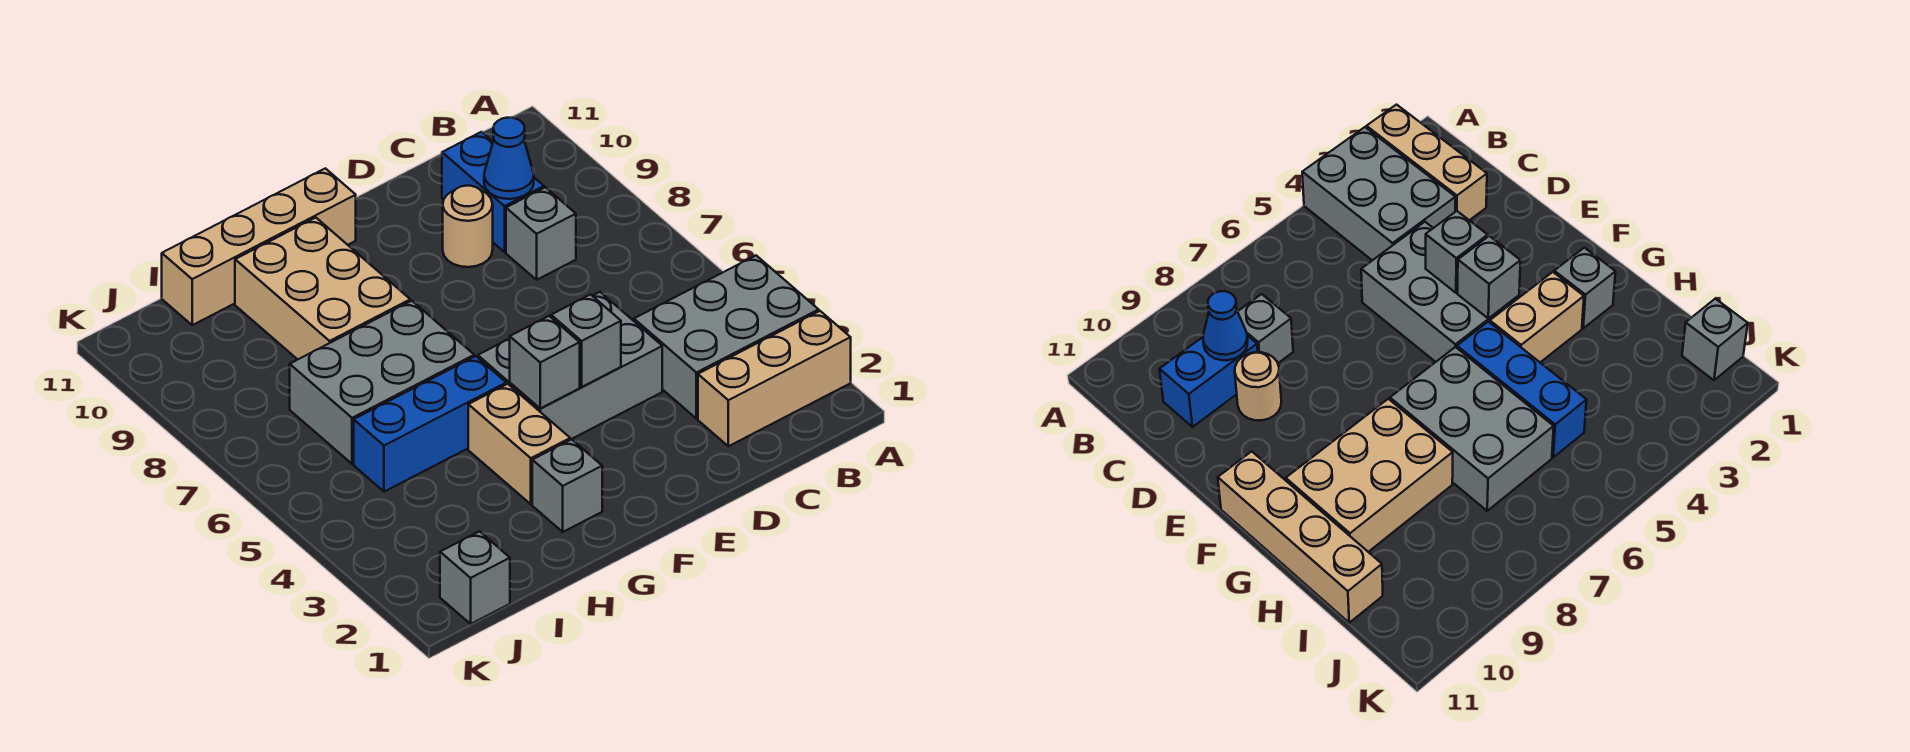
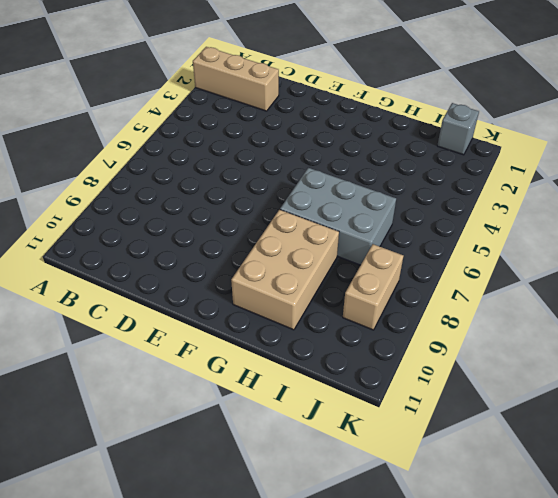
tan brick J8:J9 level 1 -> tan brick G3:G4 level 1
none -> grey brick A3:C4 level 1
none -> grey brick C8 level 1
none -> blue brick C9:C10 level 1

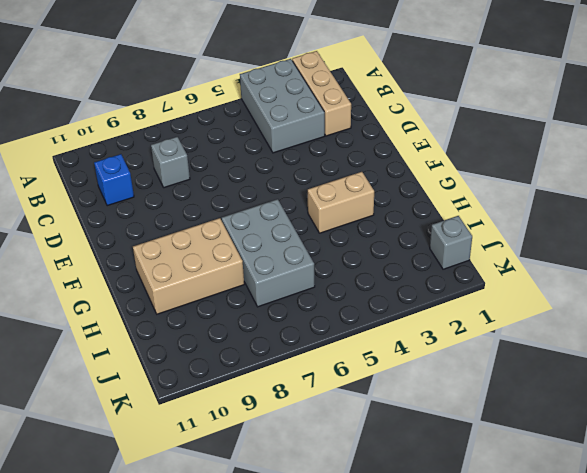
blue brick C10 level 1 -> blue brick C9:C10 level 1
none -> grey brick D4:F5 level 1
none -> tan round brick D9 level 1
none -> tan brick F11:I11 level 1

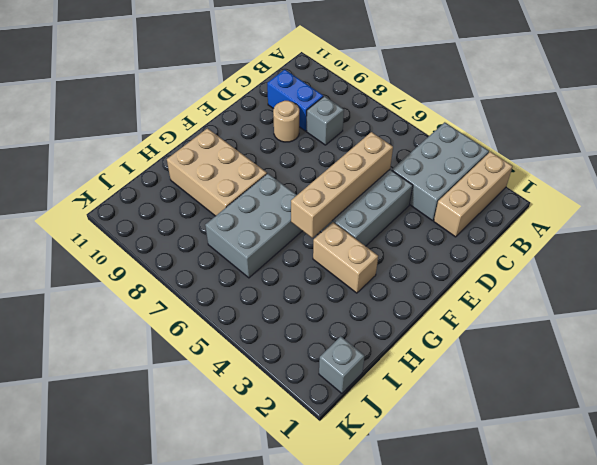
tan brick D5:G5 level 2 -> tan brick F11:I11 level 1
none -> grey brick G2 level 1
none -> blue brick G5:I5 level 1
none -> blue cone C9 level 2

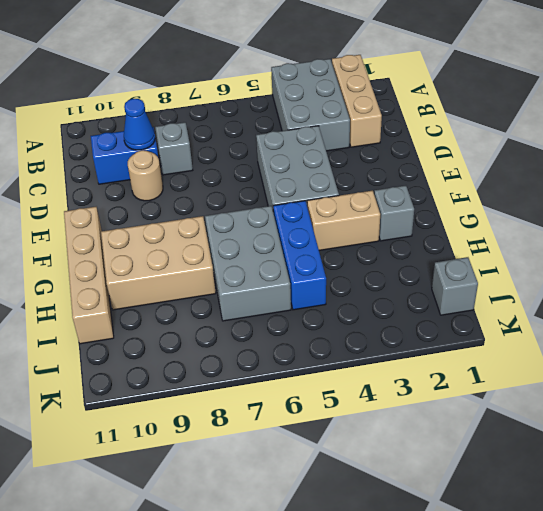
none -> grey brick E4 level 2
none -> grey brick F4 level 2

